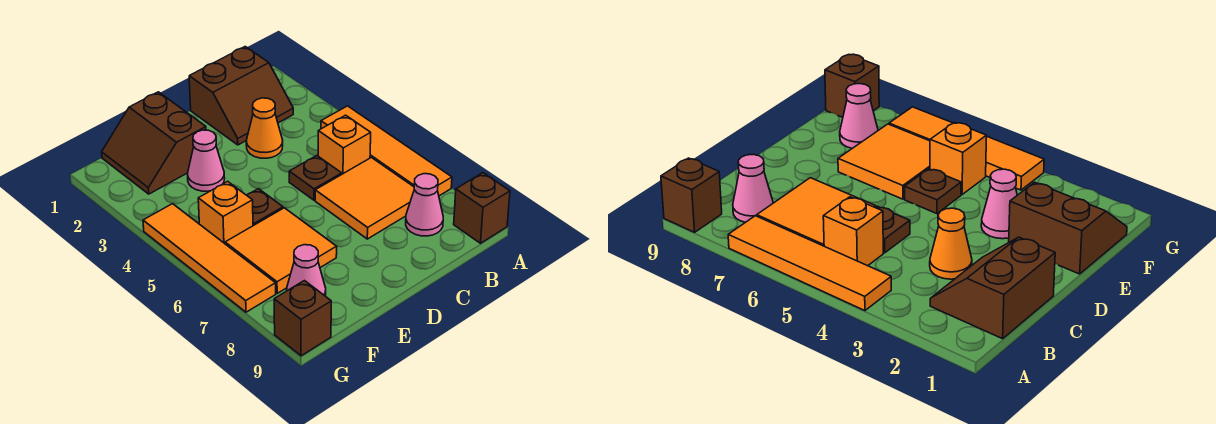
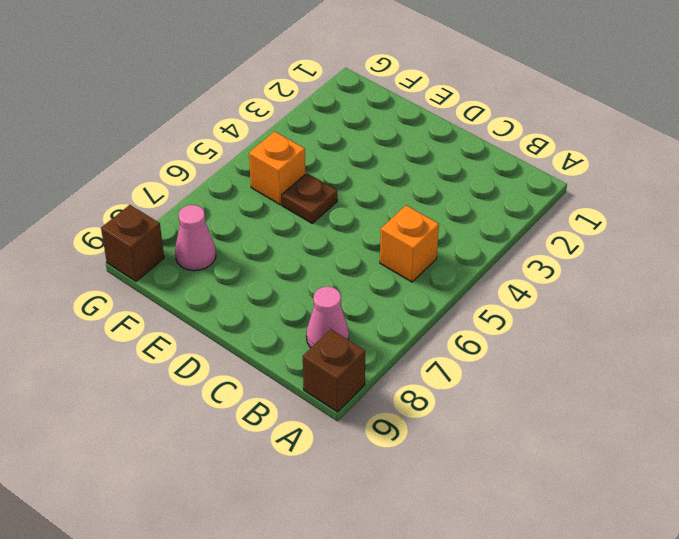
none -> orange tile A4:A7 level 1
none -> brown slope B1:C2 level 1 top 1
none -> orange tile B6:C7 level 1

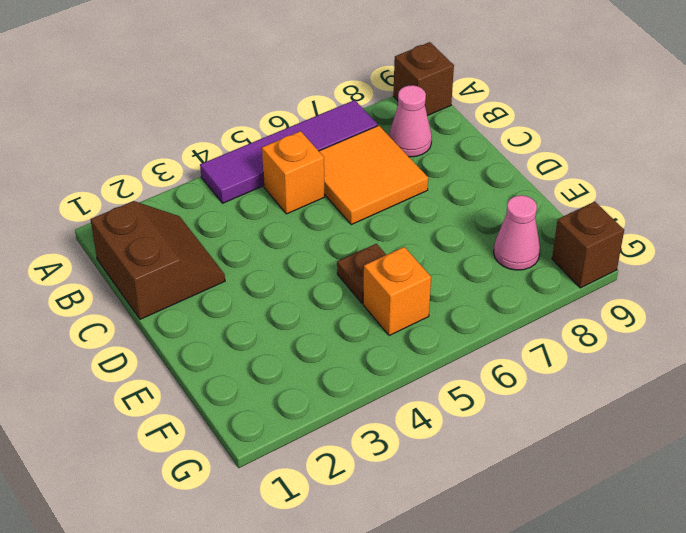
purple tile A4:A7 level 1 -> orange tile A4:A7 level 1
none -> orange cone C3 level 1
none -> brown plate C5 level 1
none -> brown slope E1:F2 level 1 top E

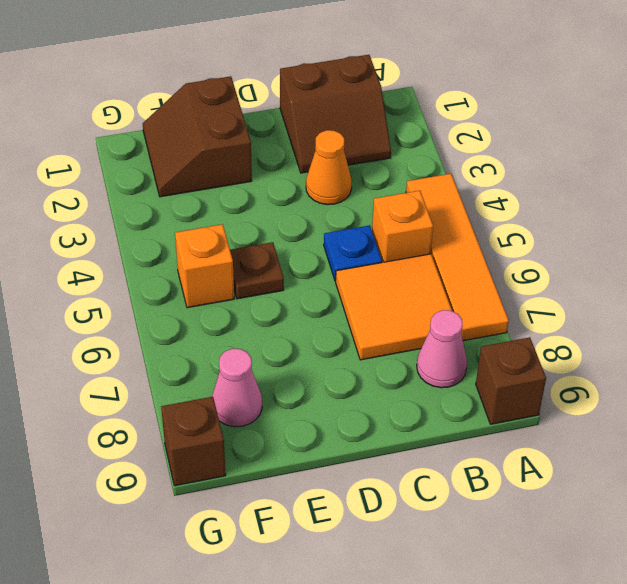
blue plate C5 level 1 -> brown plate C5 level 1
none -> pink cone E3 level 1
none -> orange tile E6:F7 level 1
none -> orange tile G4:G7 level 1

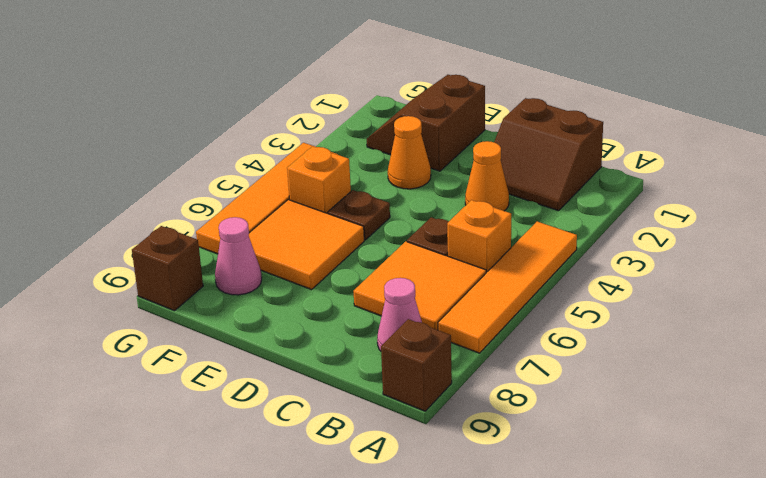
orange cone E3 level 1 -> pink cone E3 level 1

